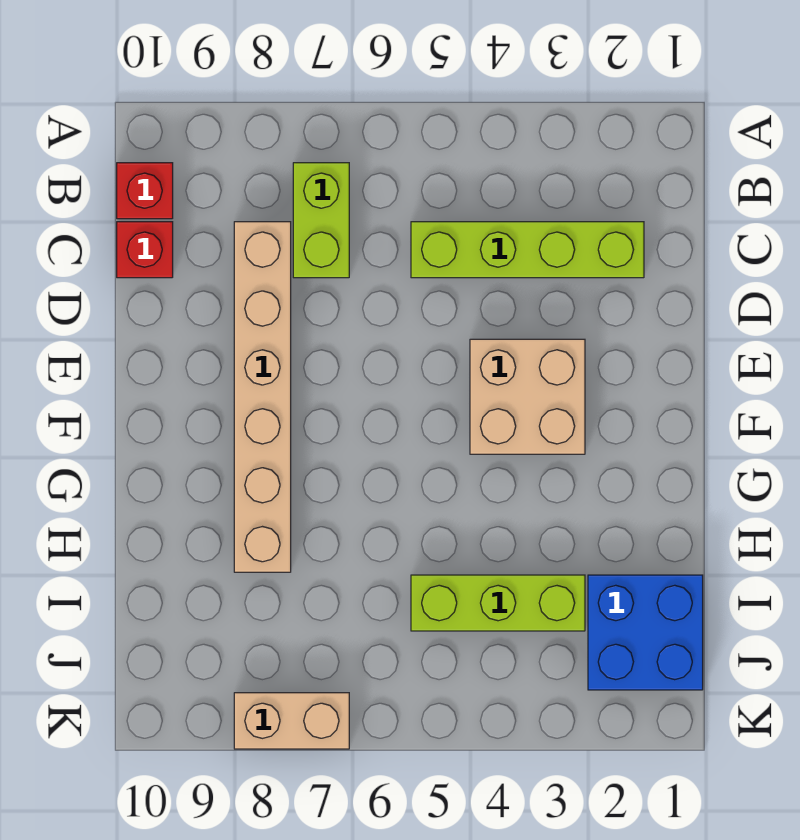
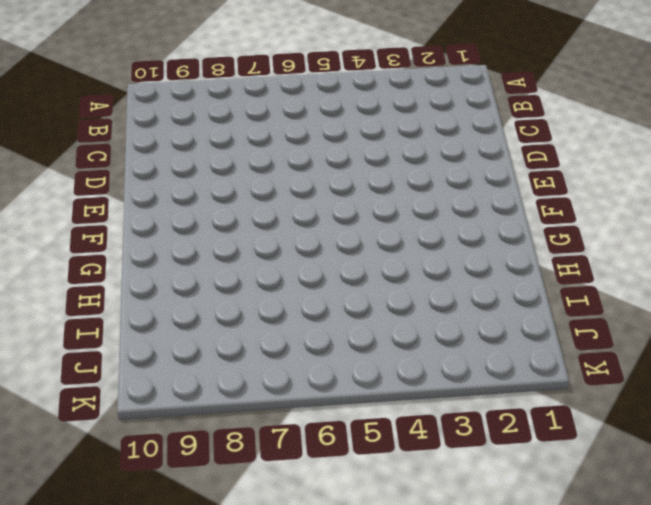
none -> lime brick B7:C7 level 1
none -> red brick B10 level 1

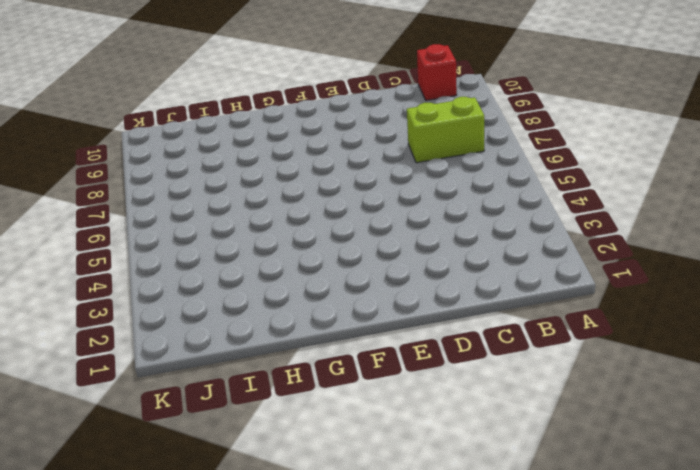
none -> lime brick C2:C5 level 1
none -> tan brick C8:H8 level 1

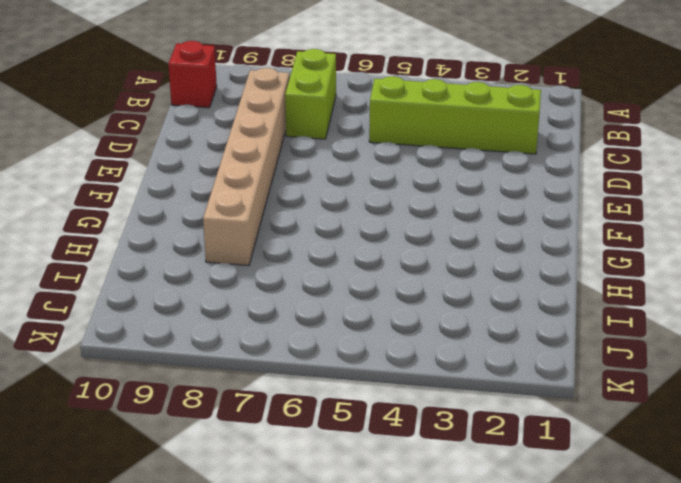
none -> red brick C10 level 1
none -> tan brick E3:F4 level 1

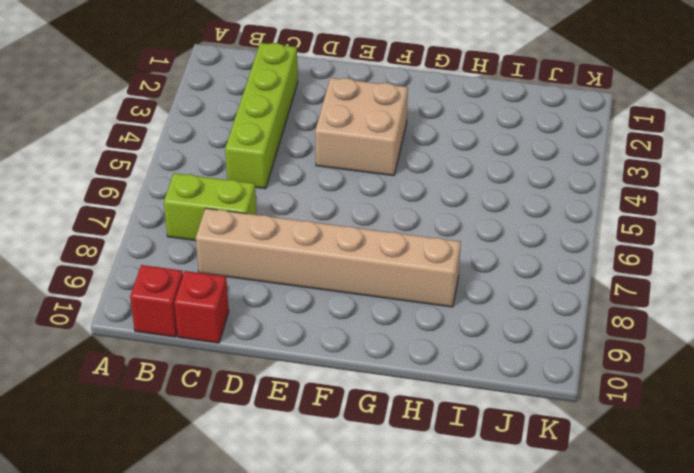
none -> blue brick I1:J2 level 1
none -> lime brick I3:I5 level 1

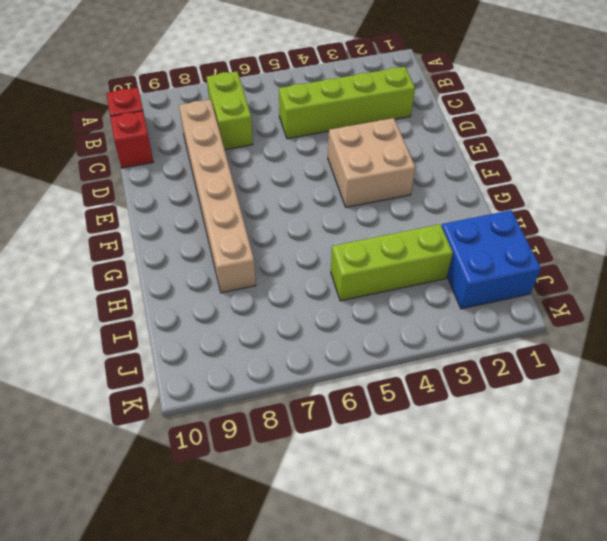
none -> tan brick K7:K8 level 1

